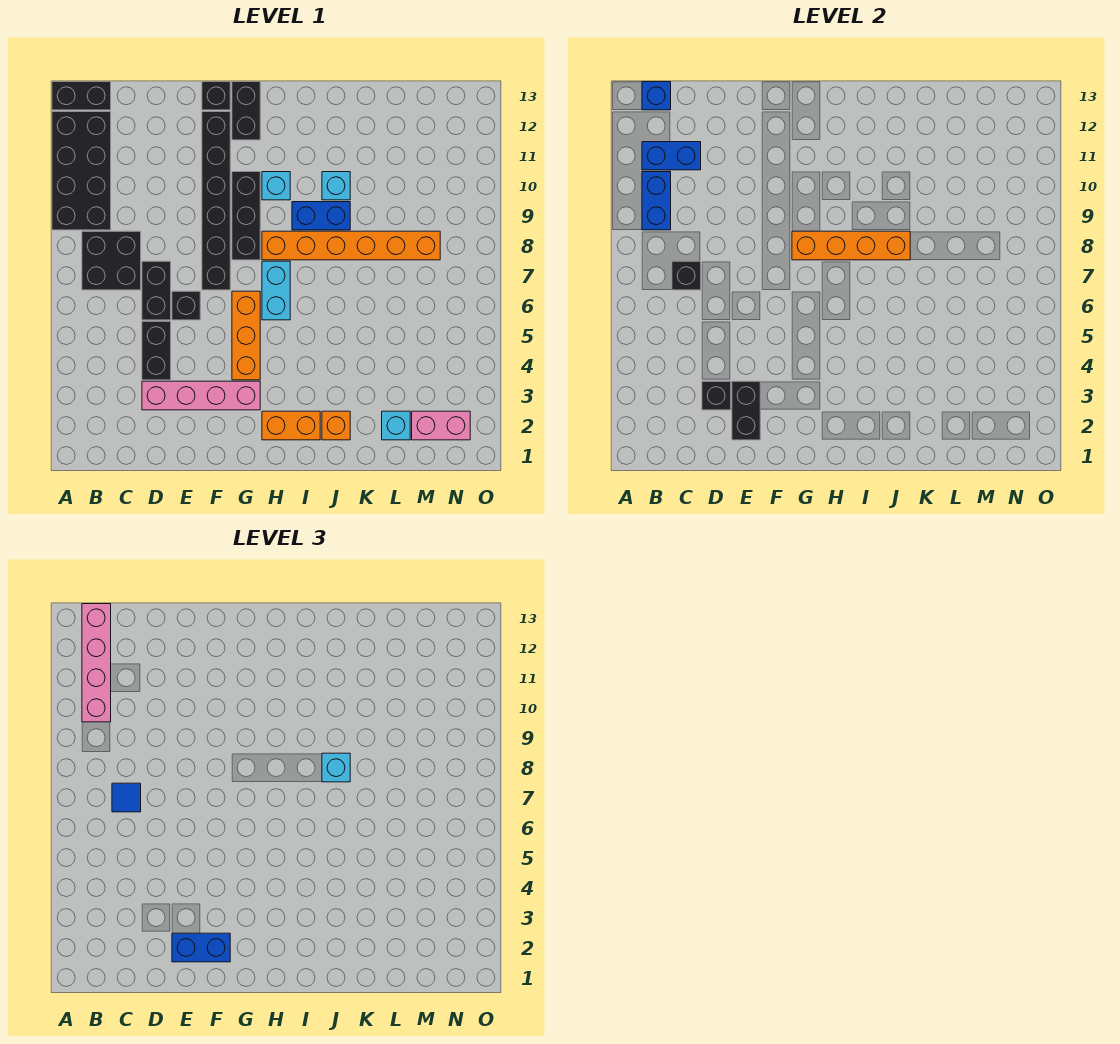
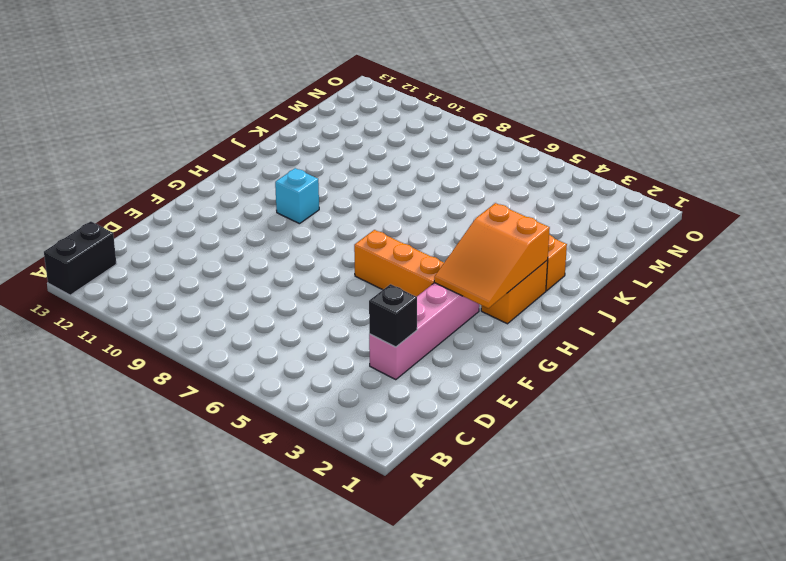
orange slope G2:I3 level 2 top I -> none
none -> black brick A9:B12 level 1
none -> black brick B7:C8 level 1
none -> black brick D4:D5 level 1
none -> black brick D6:D7 level 1

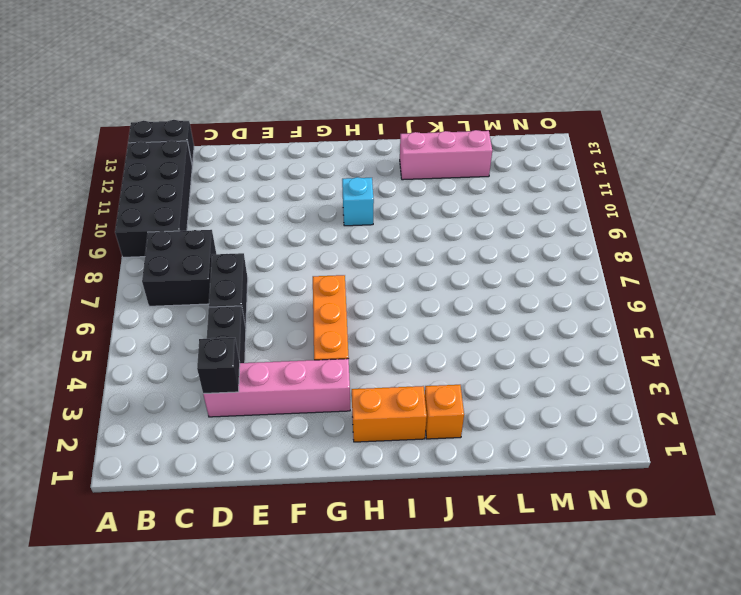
pink brick J12:L12 level 1 -> none
none -> black brick E6 level 1
none -> black brick F7:F12 level 1
none -> black brick F13 level 1
none -> black brick G8:G10 level 1

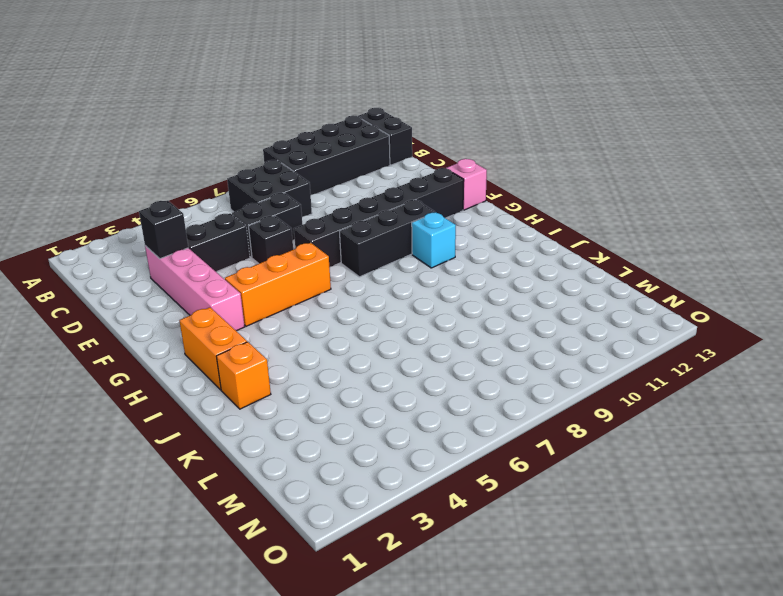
pink brick F13 level 1 -> black brick F13 level 1
none -> black brick G12:G13 level 1
none -> cyan brick H6:H7 level 1
none -> orange brick H8:M8 level 1
none -> blue brick I9:J9 level 1

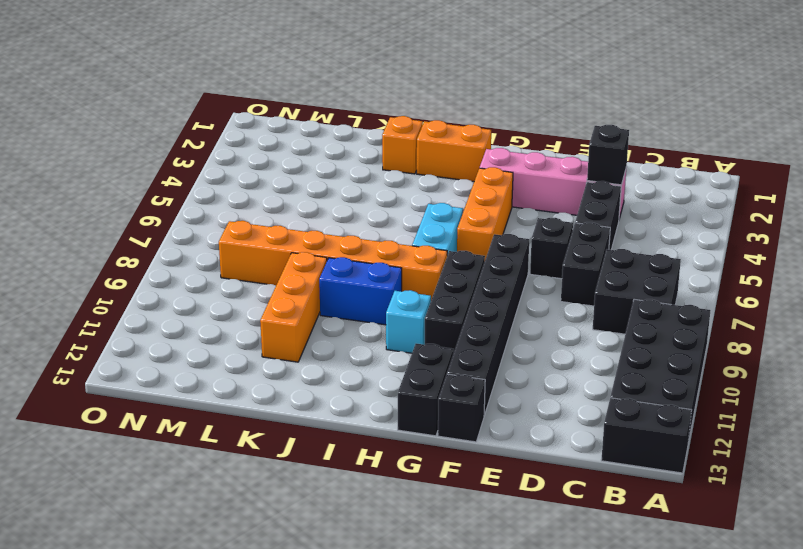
orange brick K9:K11 level 1 -> none
none -> cyan brick J10 level 1
none -> cyan brick L2 level 1
none -> pink brick M2:N2 level 1
none -> blue brick B9:B10 level 2

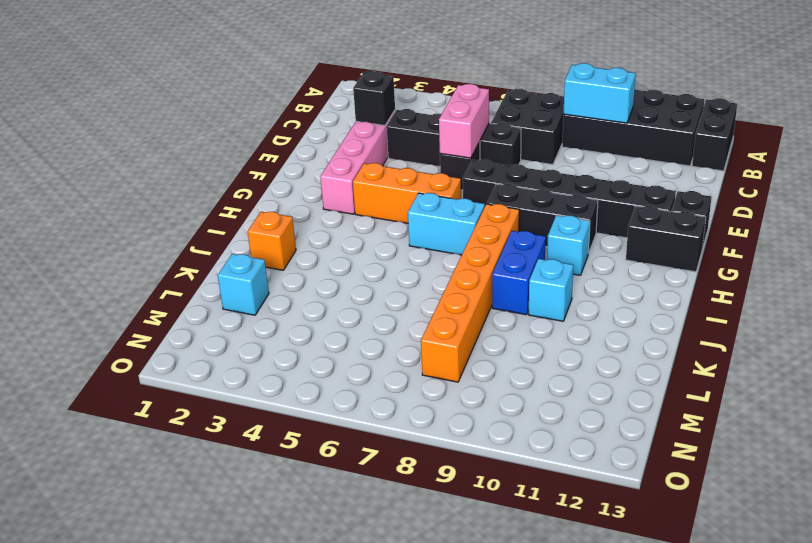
cyan brick B9:B10 level 2 -> blue brick B9:B10 level 2
pink brick D6:E6 level 2 -> pink brick M2:N2 level 1
none -> orange brick H2:I2 level 1
none -> blue brick B11:C11 level 2
none -> blue brick B13 level 2
none -> black brick C7 level 2

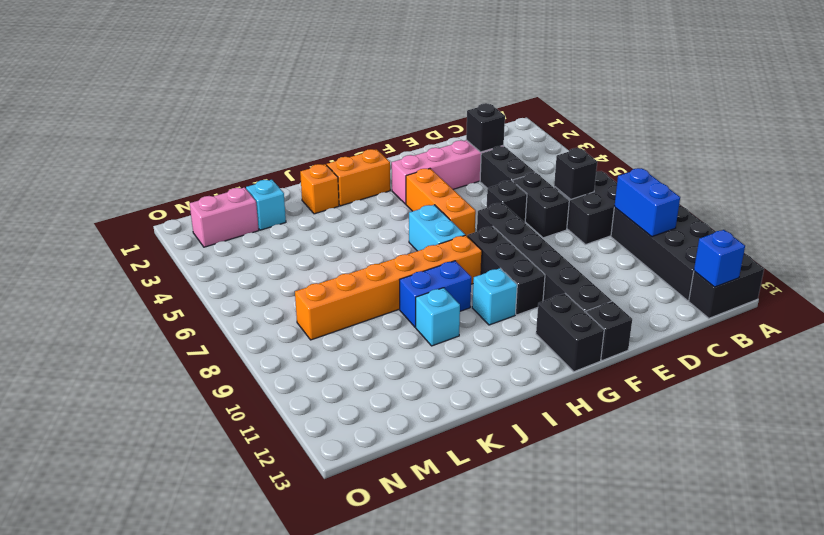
none -> blue brick B11:C11 level 2
none -> black brick E2:E3 level 2
none -> orange brick G8:J8 level 2
none -> pink brick B10:B13 level 3

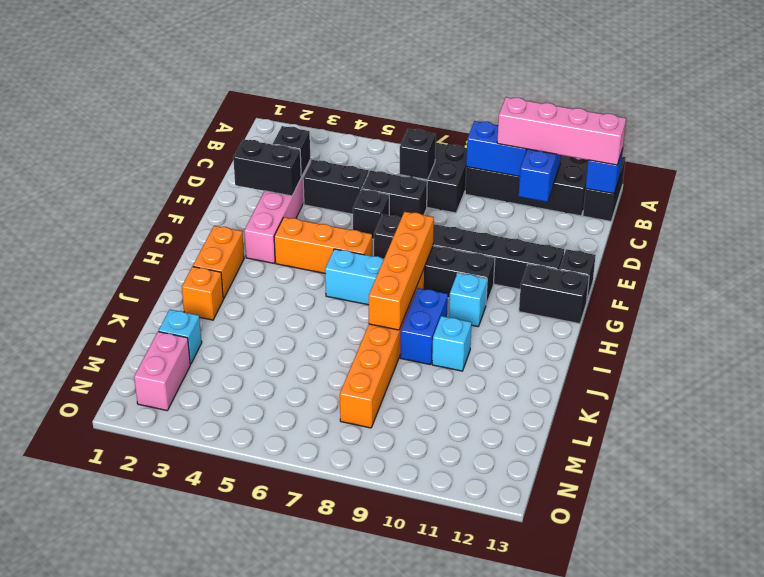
none -> blue tile C7 level 3
none -> blue brick E2:F2 level 3
none -> cyan brick J8 level 3

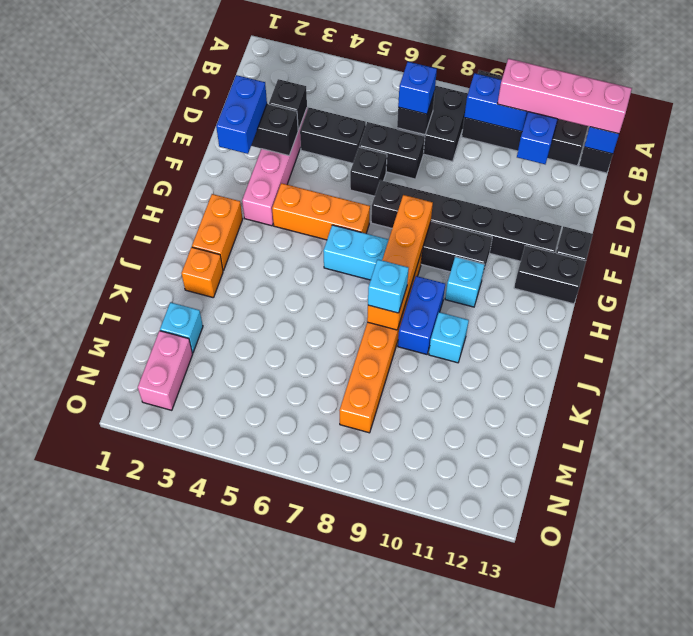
blue brick C7 level 3 -> blue tile C7 level 3

